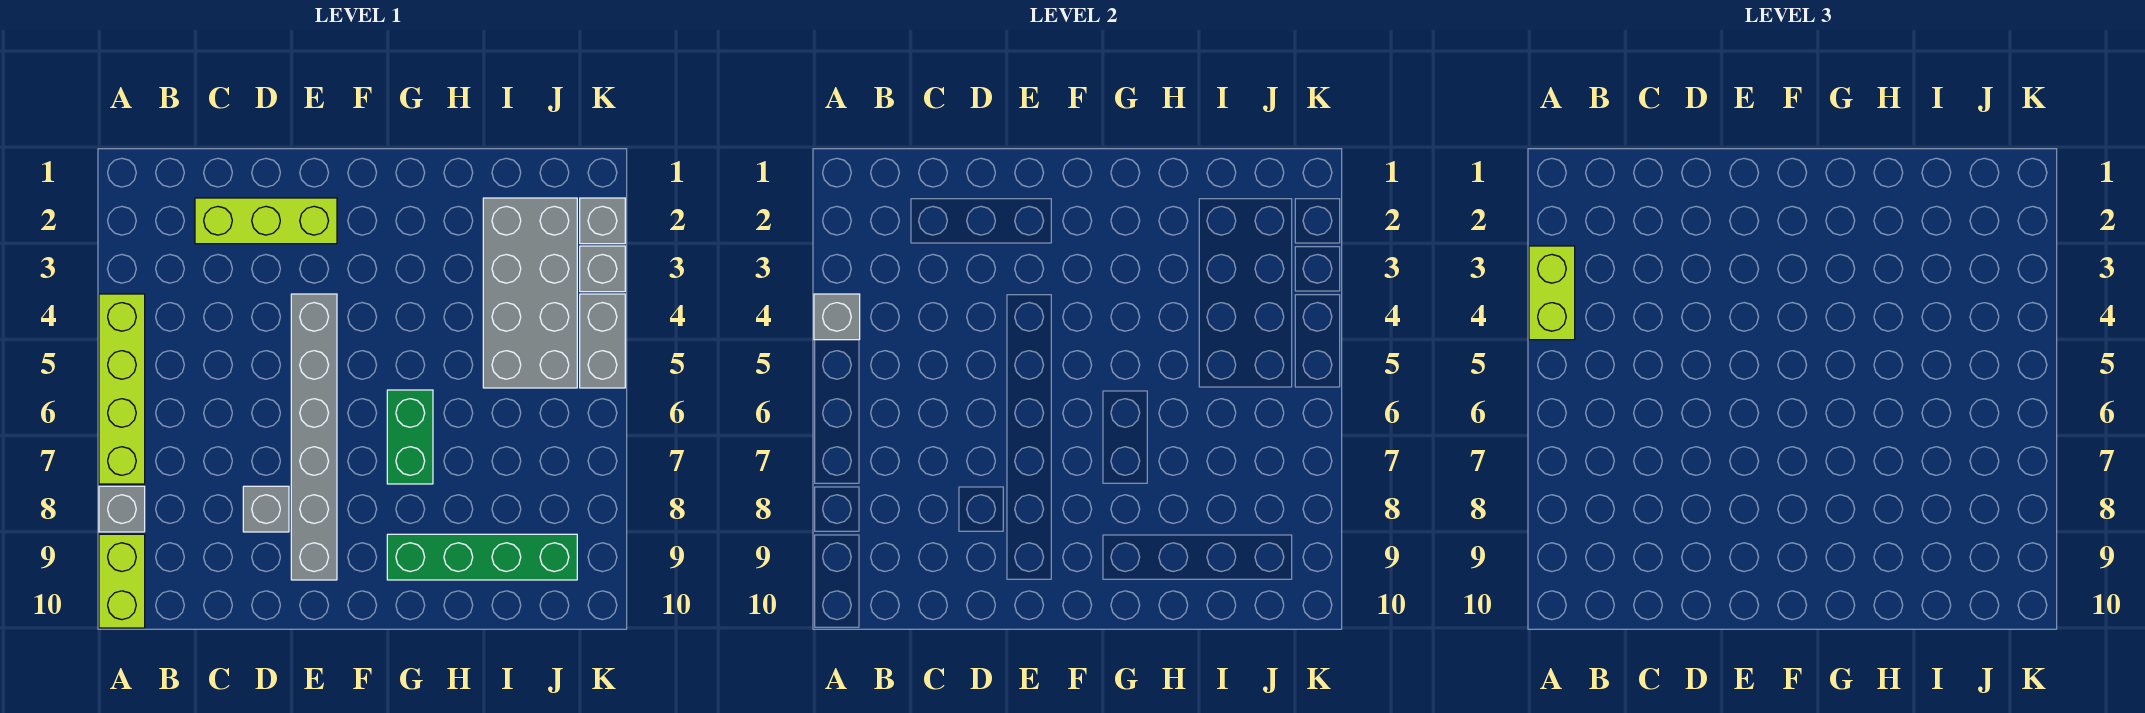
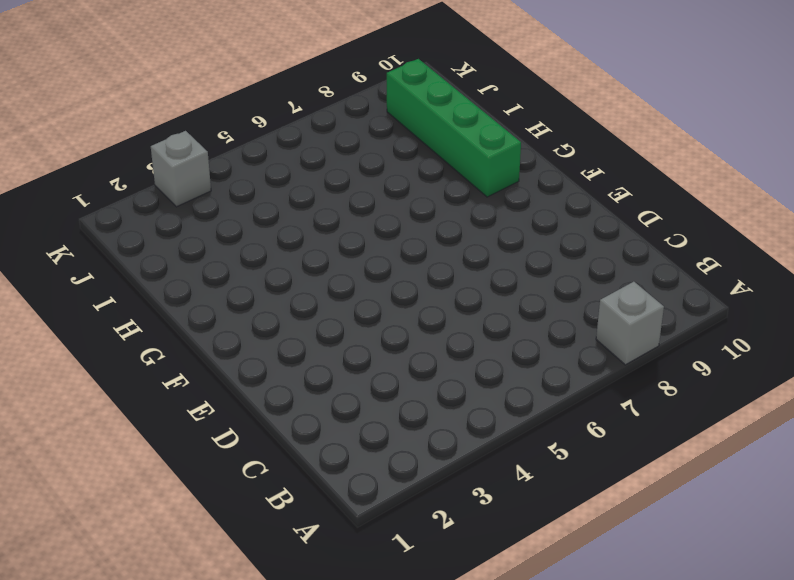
none -> lime brick A4:A7 level 1
none -> lime brick A9:A10 level 1
none -> lime brick C2:E2 level 1

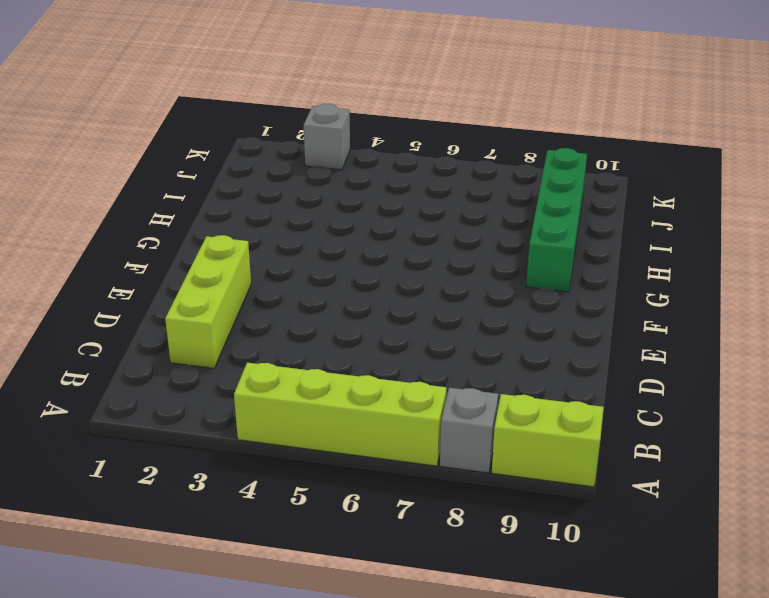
none -> grey brick D8 level 1
none -> grey brick E4:E9 level 1
none -> green brick G6:G7 level 1

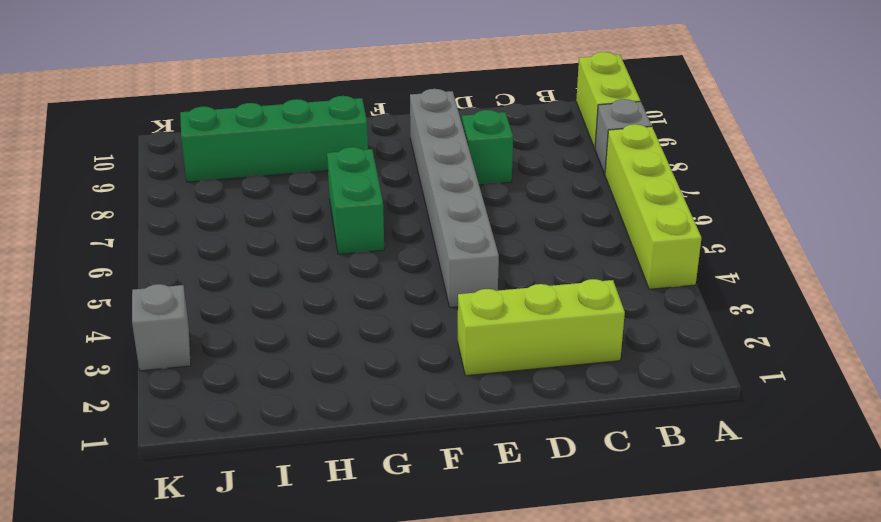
green brick D8 level 1 -> grey brick D8 level 1
none -> grey brick I2:J5 level 1
none -> grey brick K2 level 1
none -> grey brick K4:K5 level 1

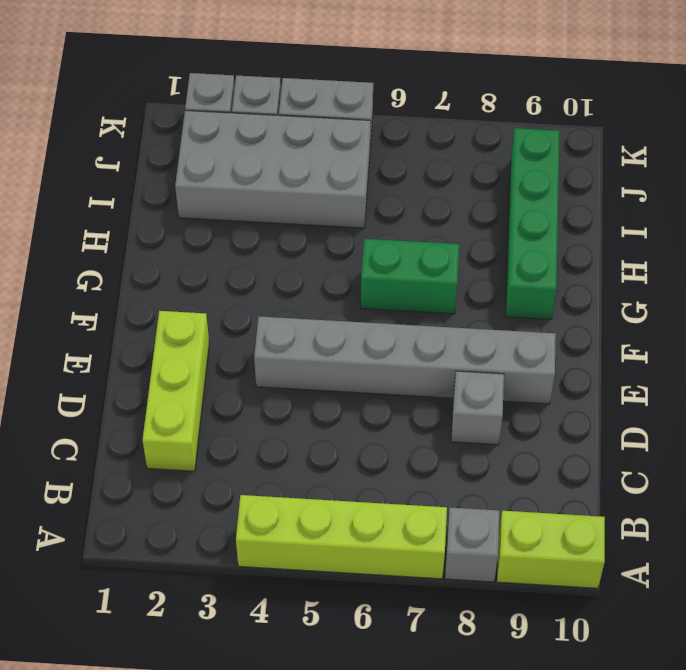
none -> grey brick A4 level 2
none -> lime brick A3:A4 level 3

